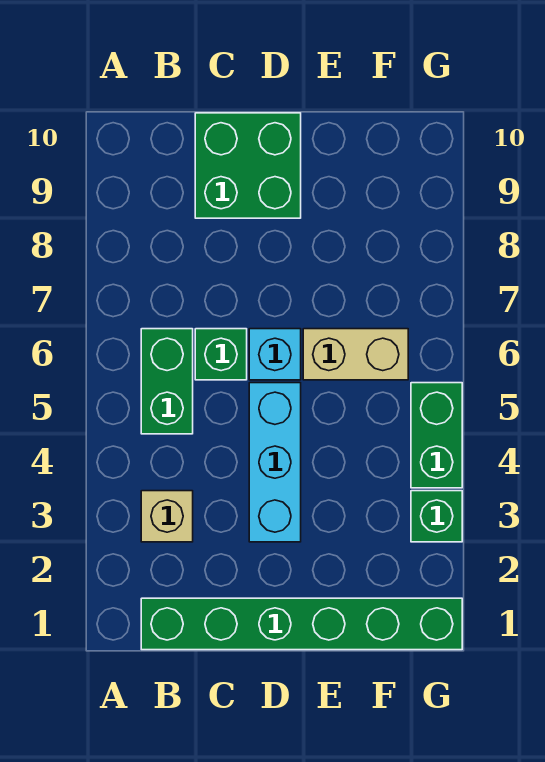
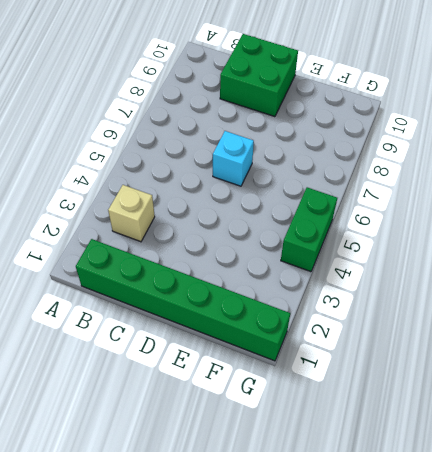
none -> green brick B5:B6 level 1
none -> green brick C6 level 1

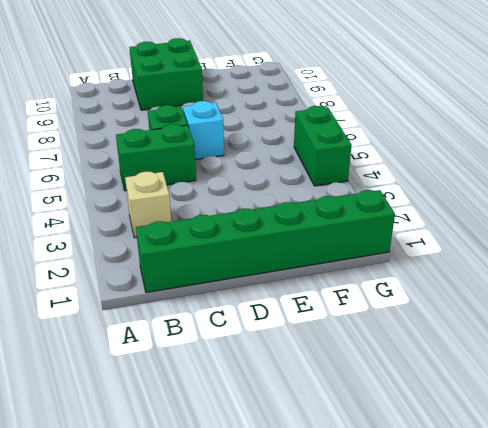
green brick B5:C5 level 1 -> green brick B5:B6 level 1
none -> cyan brick D3:D5 level 1
none -> tan brick E6:F6 level 1

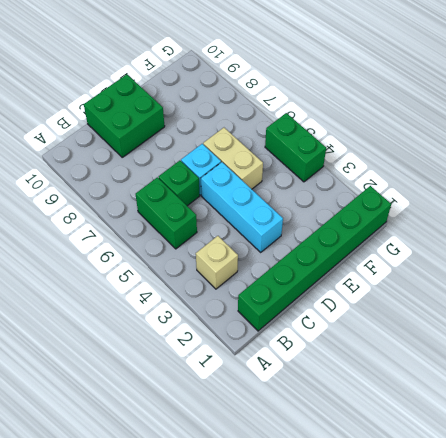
tan brick E5:E6 level 1 -> tan brick E6:F6 level 1
none -> green brick G3 level 1

